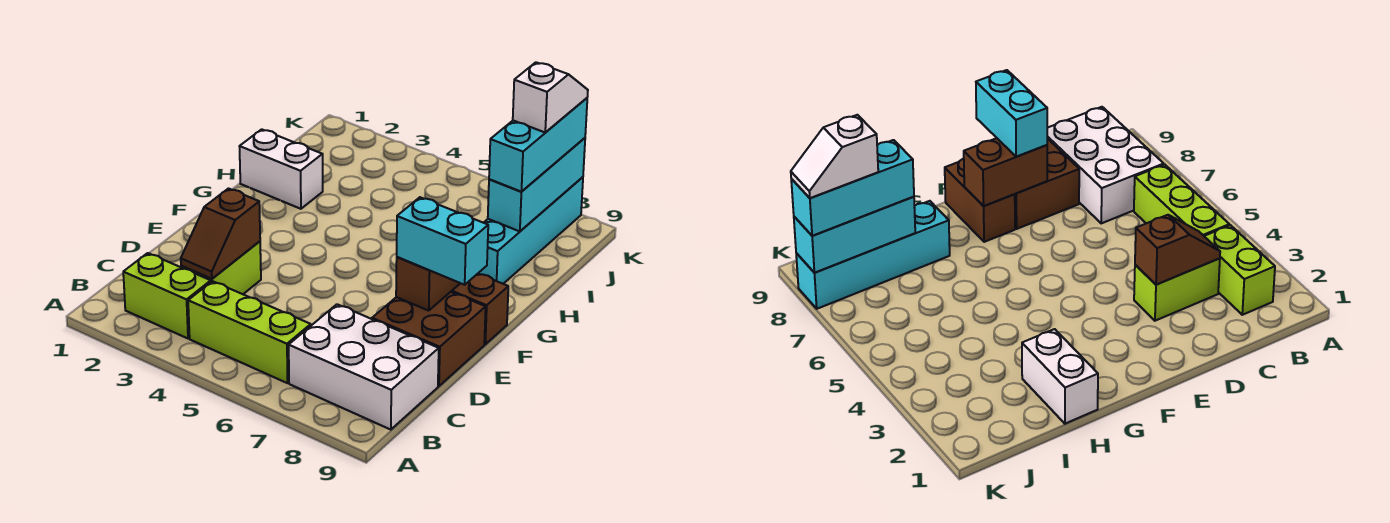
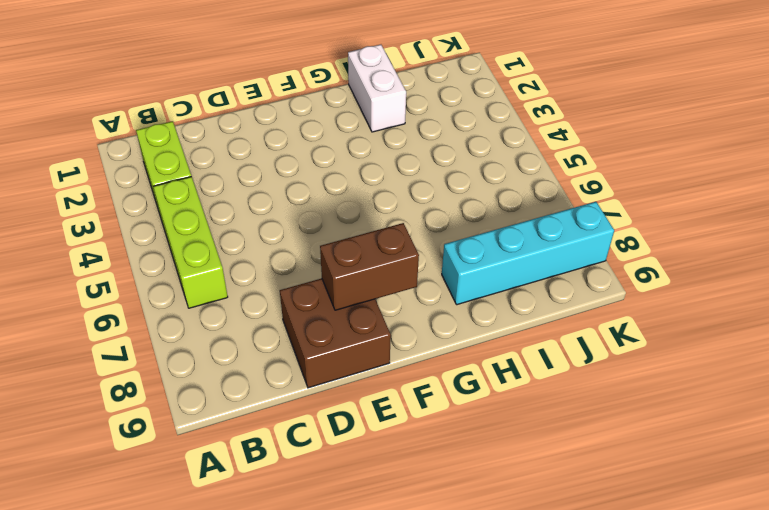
none -> white brick B7:C9 level 1
none -> lime brick C3:D3 level 1
none -> brown brick F8:F9 level 1

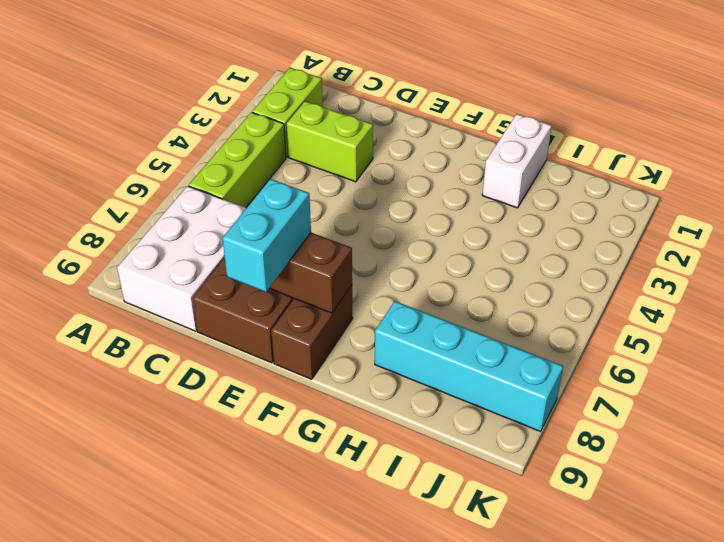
none -> brown slope C3:D3 level 2 top D
none -> cyan brick I8:K8 level 2
none -> cyan brick I8:K8 level 3

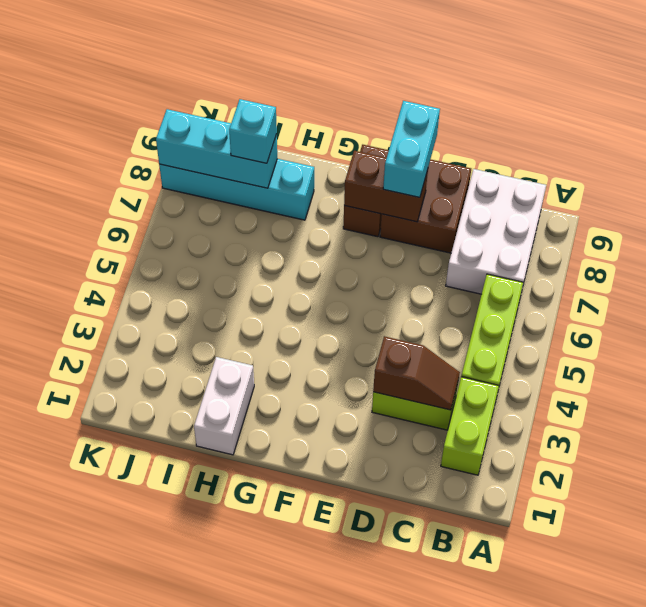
cyan brick I8 level 3 -> cyan brick I8:K8 level 3
none -> white slope J8:K8 level 4 top J

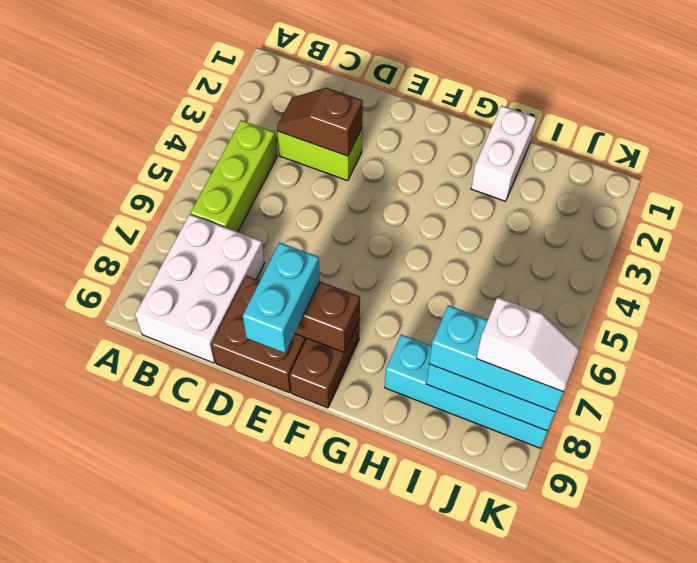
none -> lime brick B2:B3 level 1

